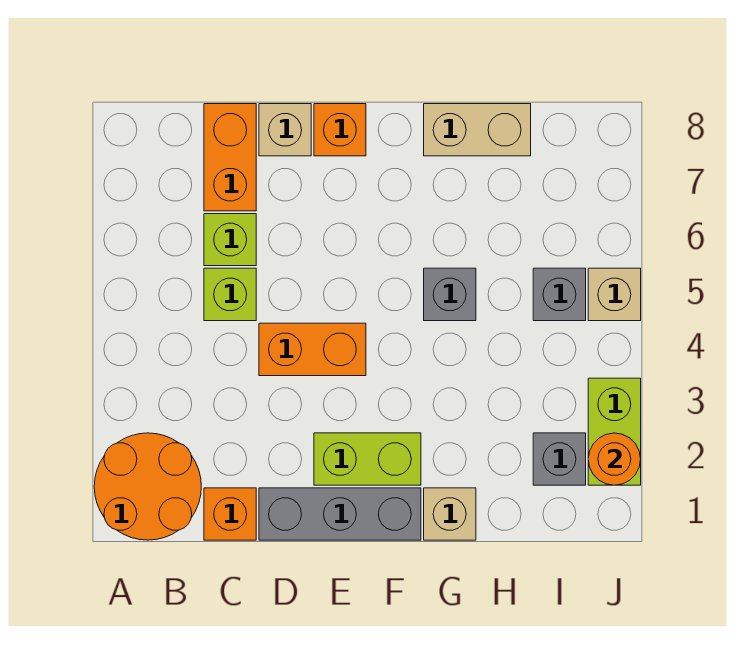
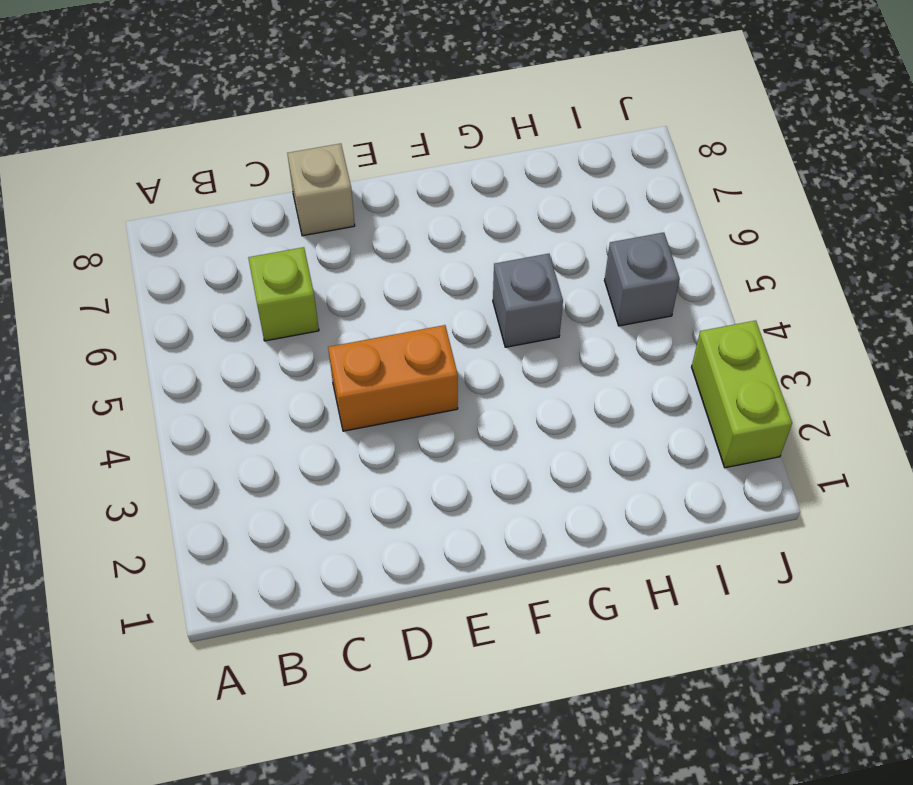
none -> orange round brick A1:B2 level 1
none -> orange brick C1 level 1
none -> lime brick C5 level 1

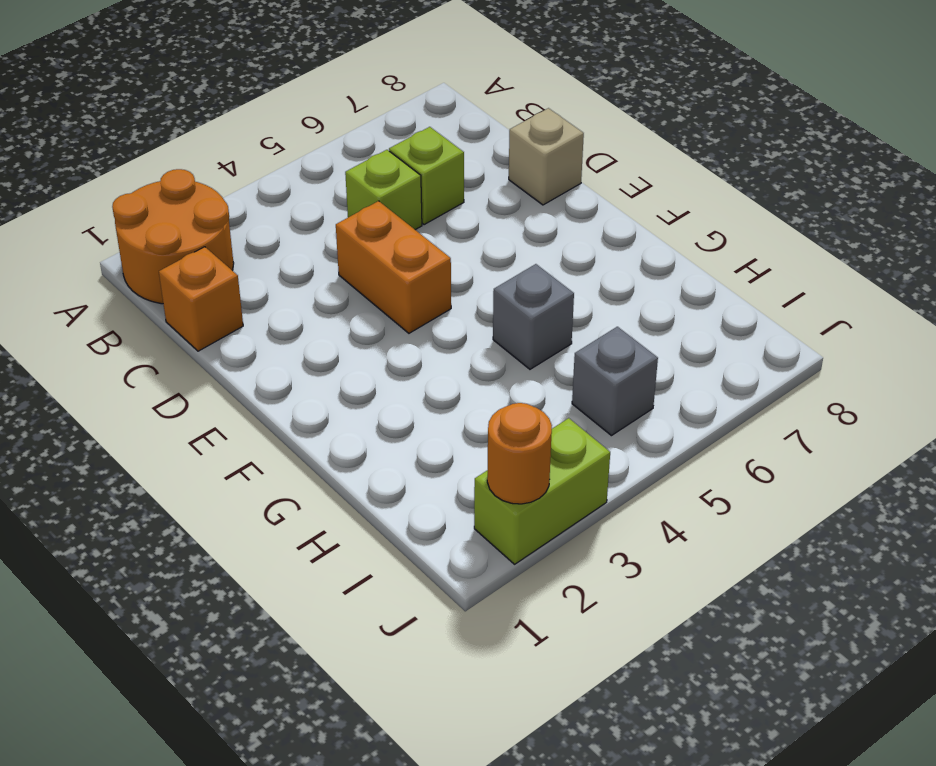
none -> orange brick C7:C8 level 1
none -> grey brick D1:F1 level 1
none -> lime brick E2:F2 level 1

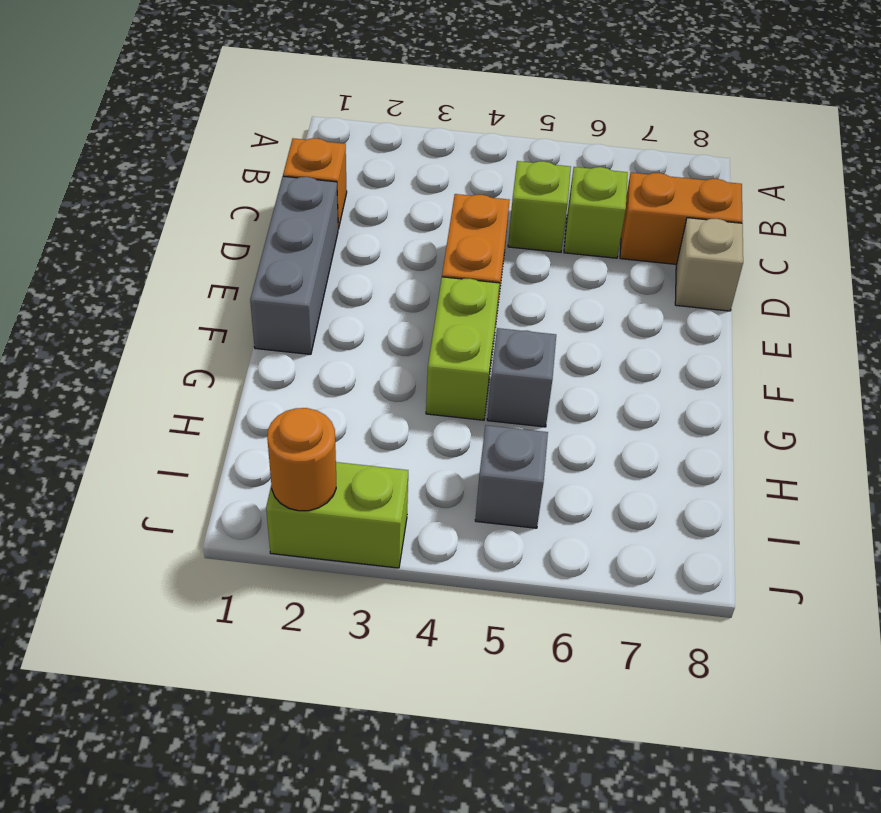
lime brick F4:G4 level 1 -> lime brick E2:F2 level 1
none -> orange round brick A1:B2 level 1
none -> orange brick E8 level 1
none -> tan brick G1 level 1

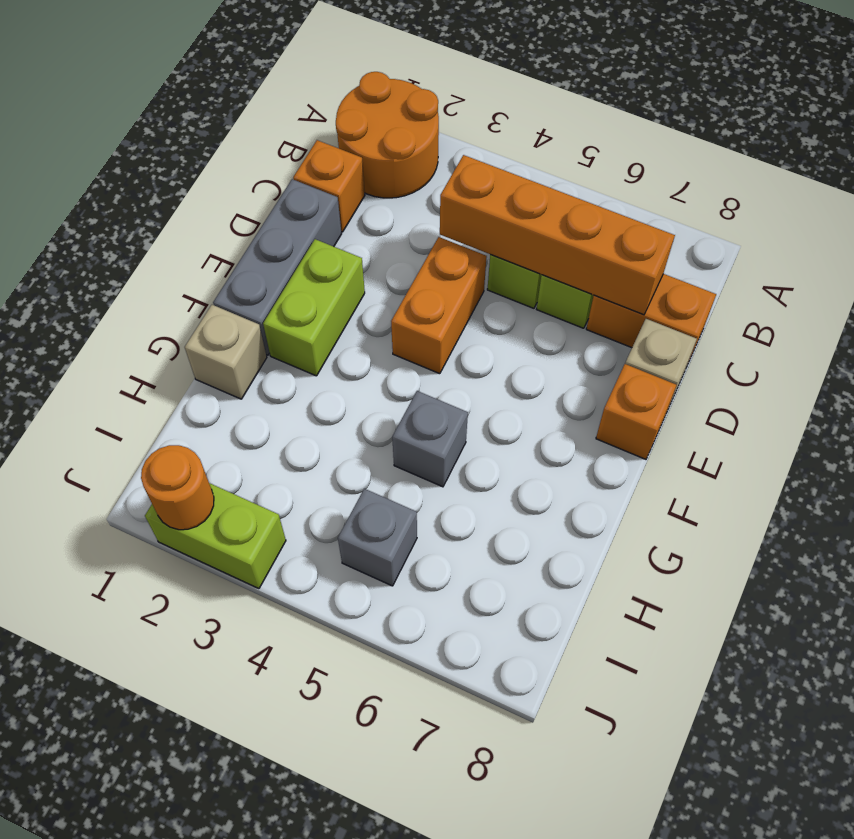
orange brick C4:C7 level 2 -> none
none -> tan brick G8:H8 level 1
none -> grey brick I2 level 1
none -> tan brick J5 level 1

